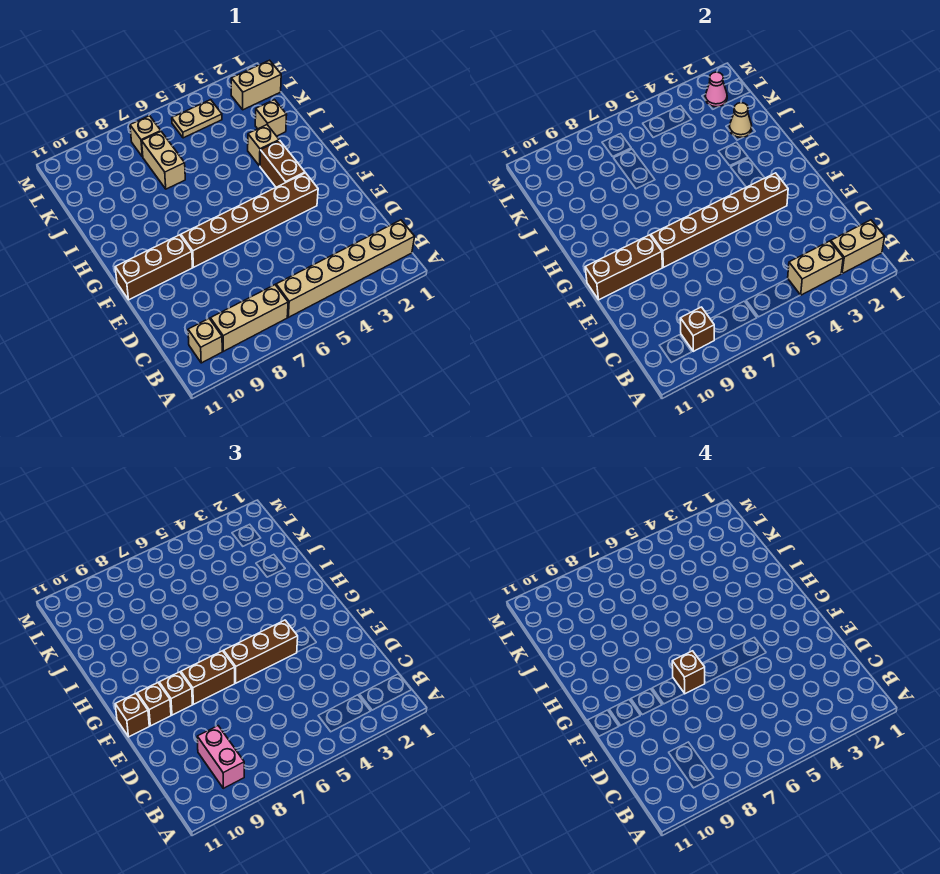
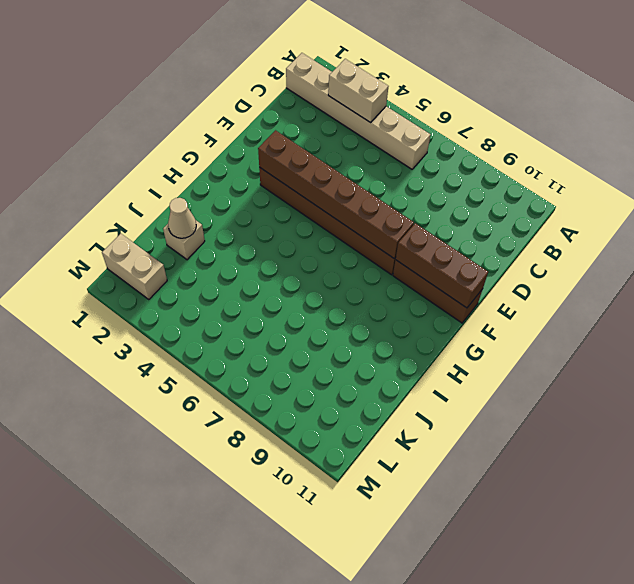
none -> tan brick B7:B9 level 1
none -> tan brick B10 level 1
none -> brown brick G3:H3 level 1

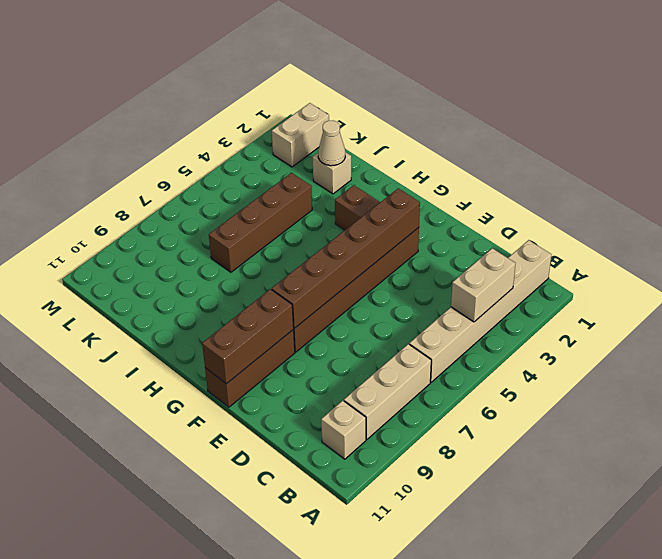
brown brick J4:J7 level 1 -> tan brick J7:K7 level 1
none -> tan brick I3 level 1
none -> tan plate L4:L5 level 1
none -> tan brick L7 level 1

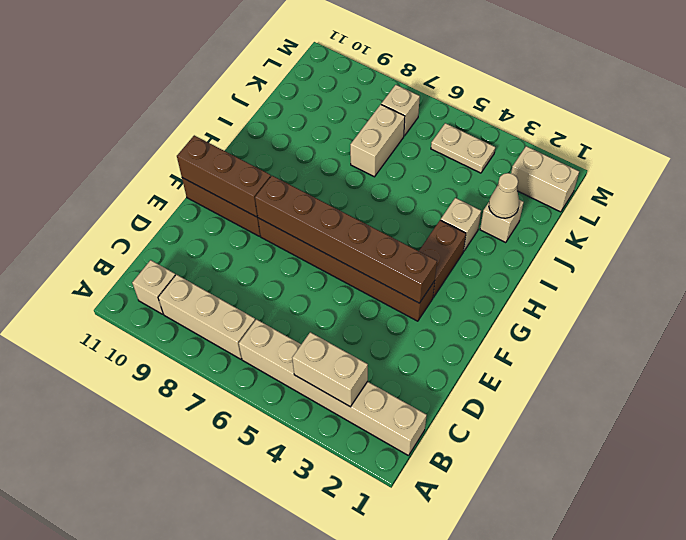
none -> tan brick B1:B2 level 2
none -> brown brick B9 level 2
none -> pink cone L2 level 2

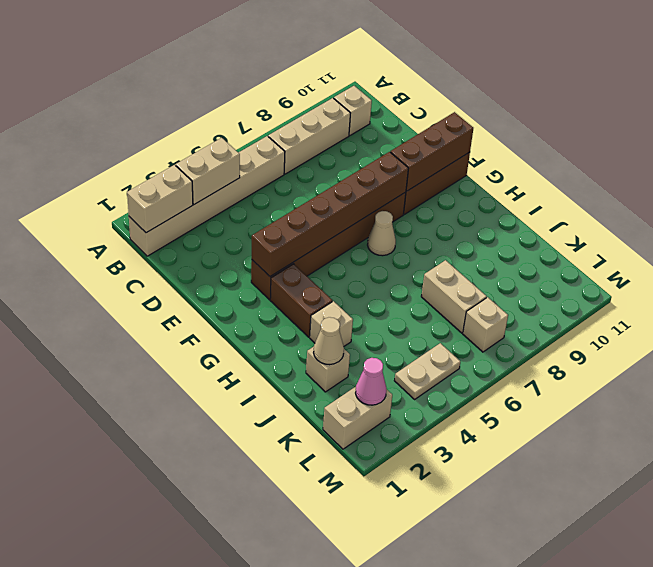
tan cone G7 level 1 -> none
none -> brown brick B9 level 2
none -> pink brick B9:C9 level 3
none -> brown brick F4:F6 level 3

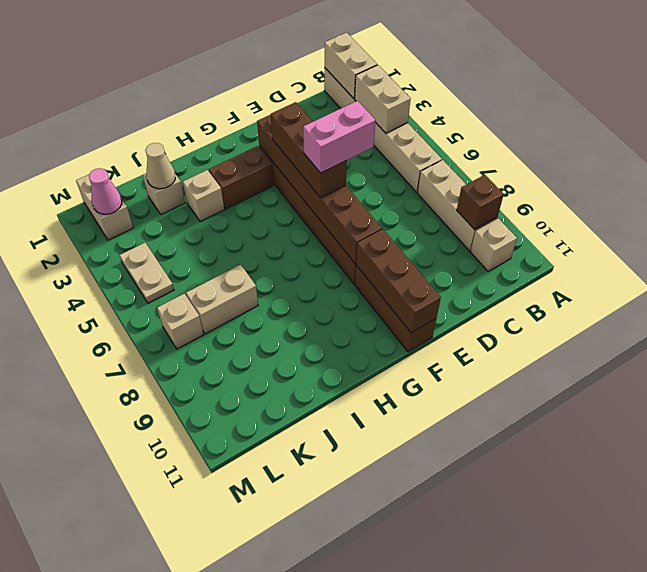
pink brick E6:F6 level 4 -> pink brick B9:C9 level 3
none -> brown brick F7:F8 level 3
none -> brown brick F9 level 3
none -> brown brick F10 level 3

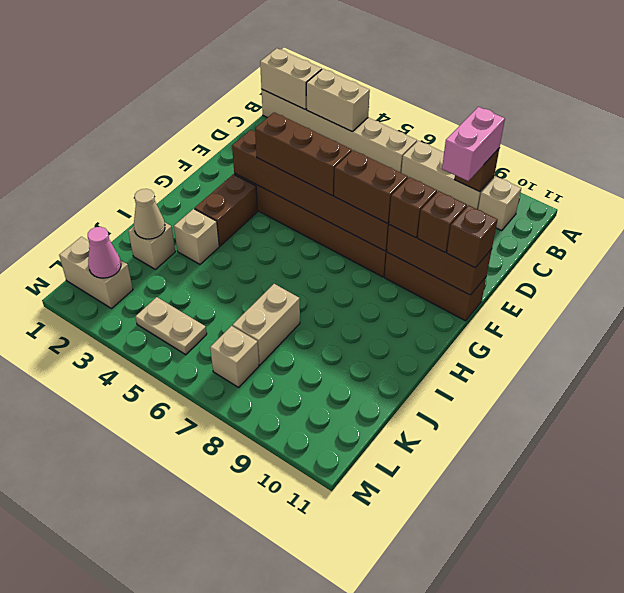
none -> brown brick F7 level 4

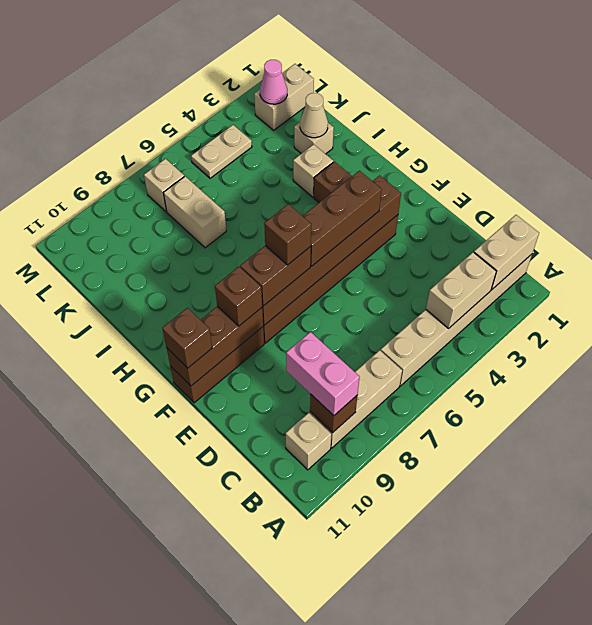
none -> brown brick F10 level 3

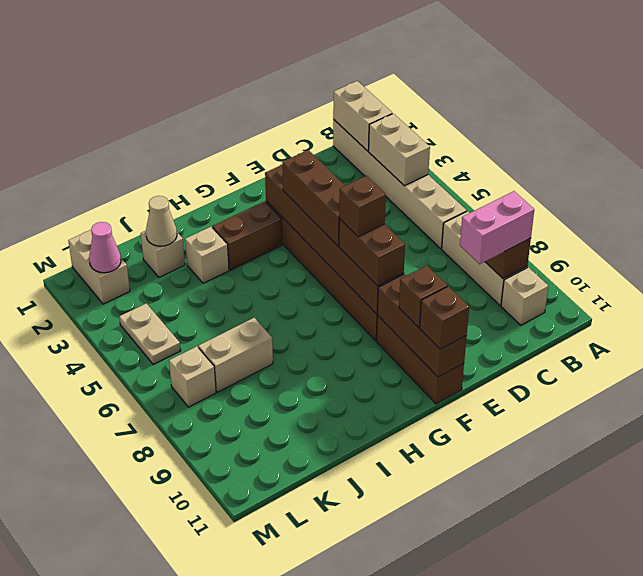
none -> brown brick F9 level 3

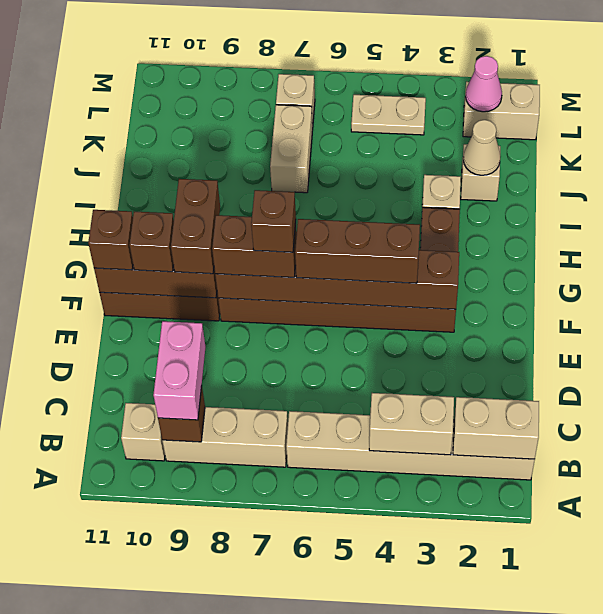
brown brick F9:G9 level 3 -> brown brick F9 level 3

